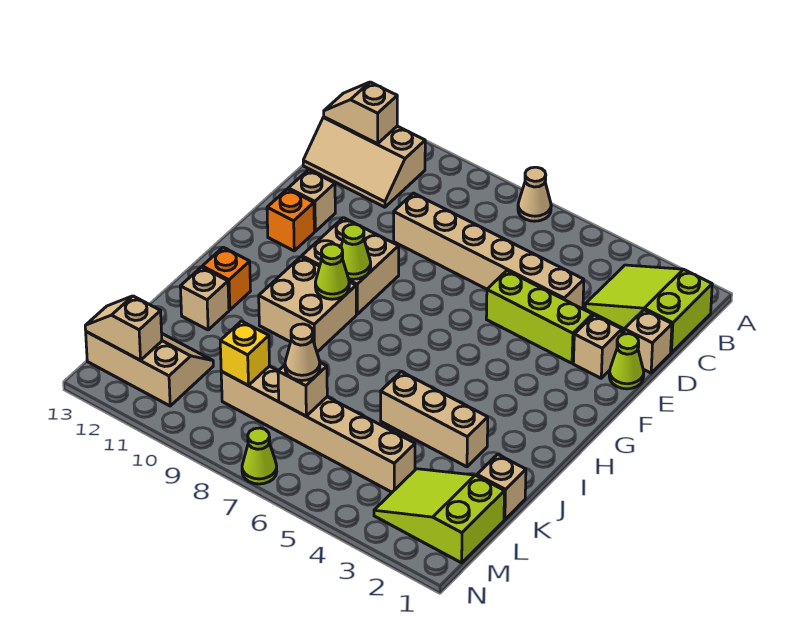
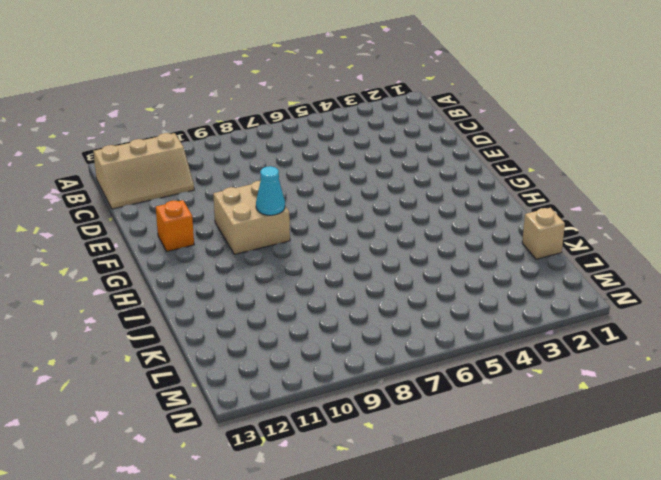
cyan cone G9 level 2 -> lime cone G9 level 2
none -> tan cone A7 level 1
none -> lime slope B1:C3 level 1 top 1
none -> tan brick D1 level 1

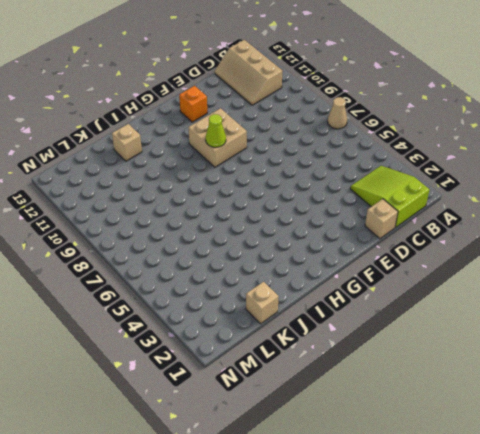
none -> tan brick D4:D9 level 1
none -> lime cone E1 level 1
none -> tan brick E2 level 1

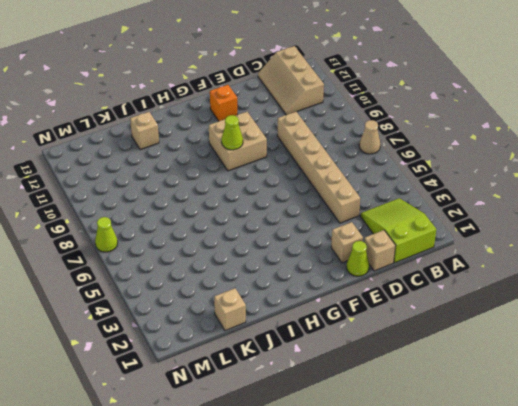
none -> lime brick E3:E5 level 1
none -> tan brick E12 level 1
none -> tan brick H9:I10 level 1

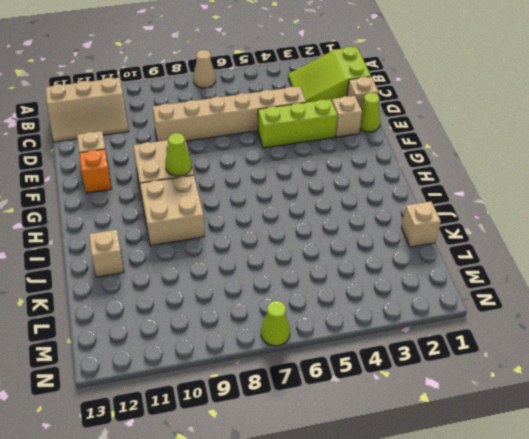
none -> orange brick I12 level 1
none -> tan brick J3:J5 level 1
none -> lime slope L1:M3 level 1 top 1

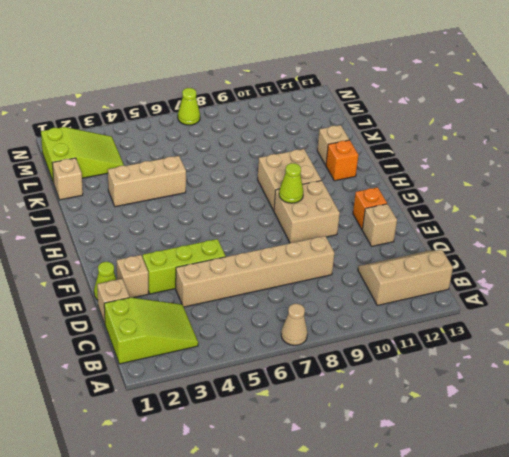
none -> tan brick L4:L9 level 1
none -> tan slope L11:M13 level 1 top M
none -> tan slope B12:B13 level 2 top 12

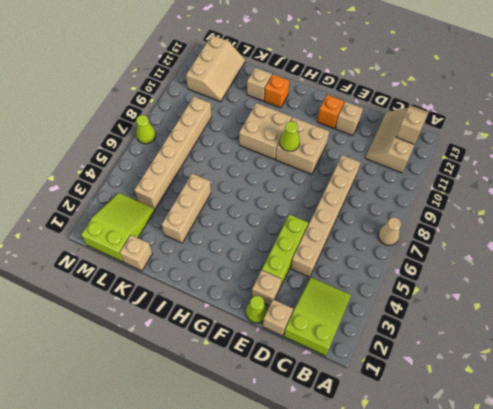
none -> lime cone H9 level 2
none -> tan brick L7 level 2
none -> yellow brick L9 level 2

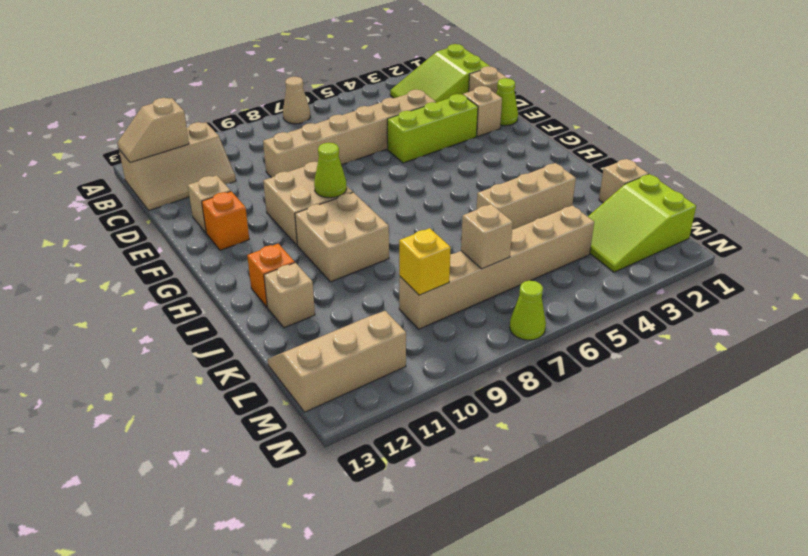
none -> lime cone H9 level 2
none -> tan slope M12:M13 level 2 top 12
none -> tan cone L7 level 3

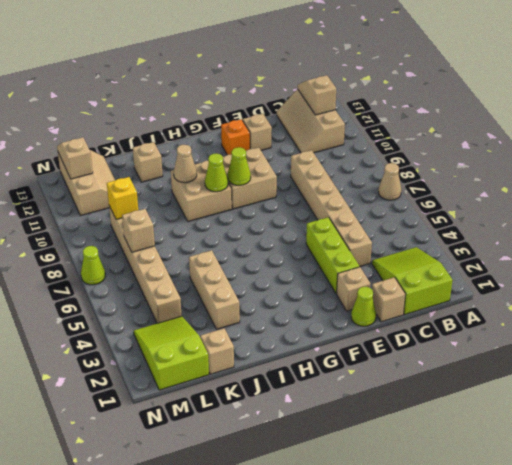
tan cone I10 level 2 -> tan cone L7 level 3
none -> orange brick I12 level 1

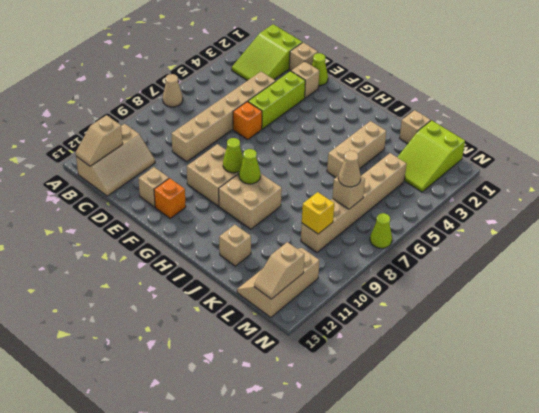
orange brick E6 level 1 -> orange brick I12 level 1

